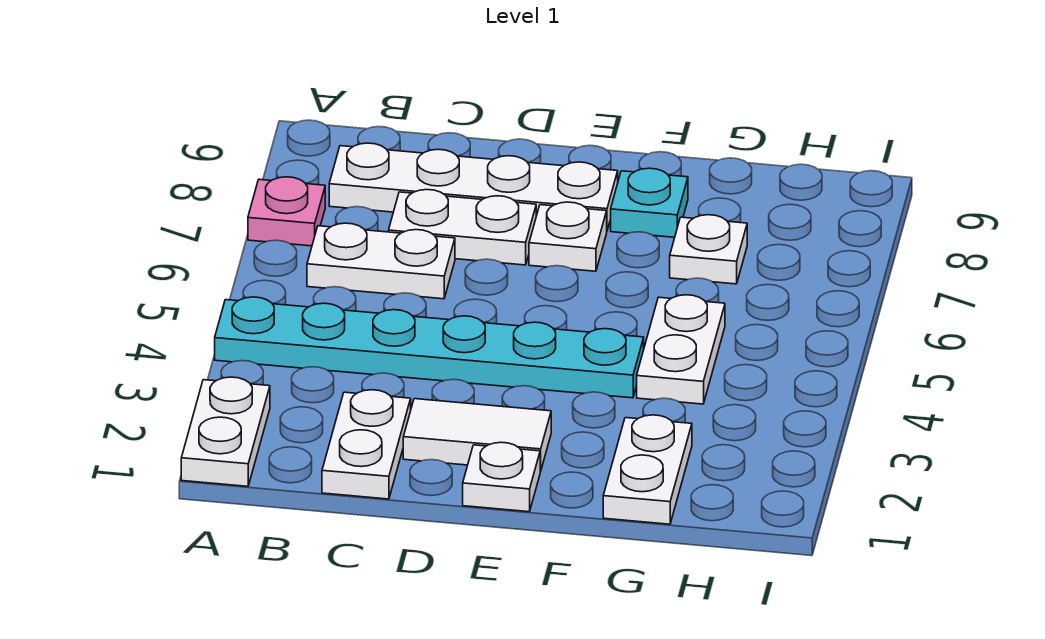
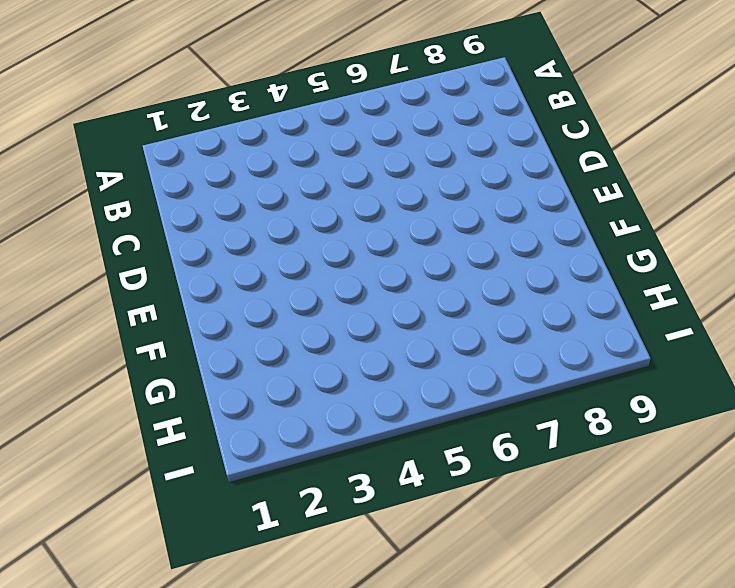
none -> white plate A1:A2 level 1
none -> cyan plate A4:F4 level 1
none -> pink plate A7 level 1

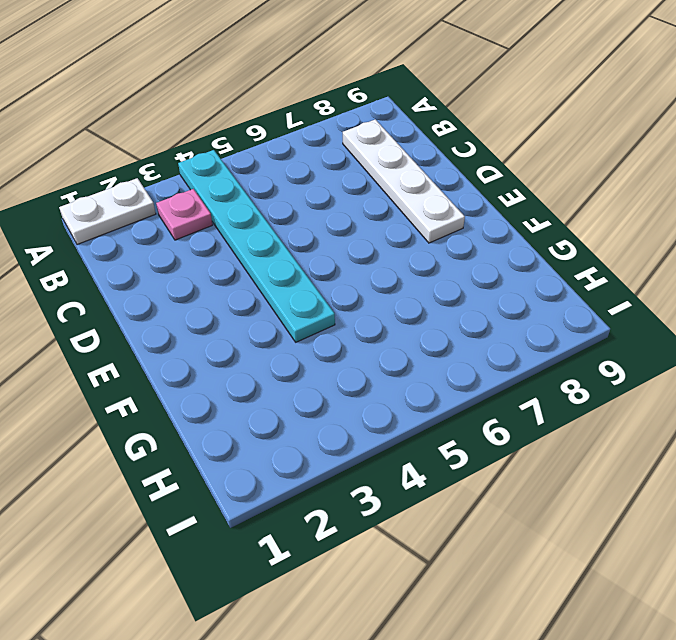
pink plate B3 level 1 -> pink plate A7 level 1
none -> white plate B6:C6 level 1
none -> white plate C1:C2 level 1
none -> white plate C7:D7 level 1

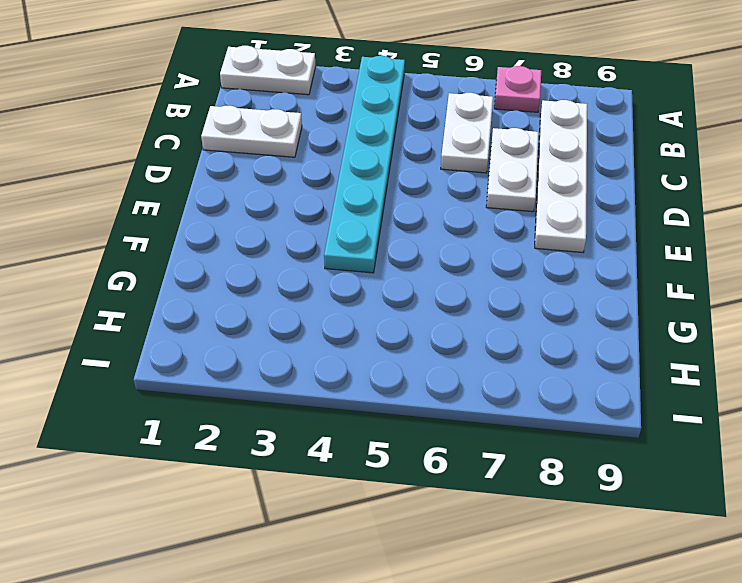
none -> white tile D2:E2 level 1
none -> white plate E1 level 1
none -> white plate E7 level 1

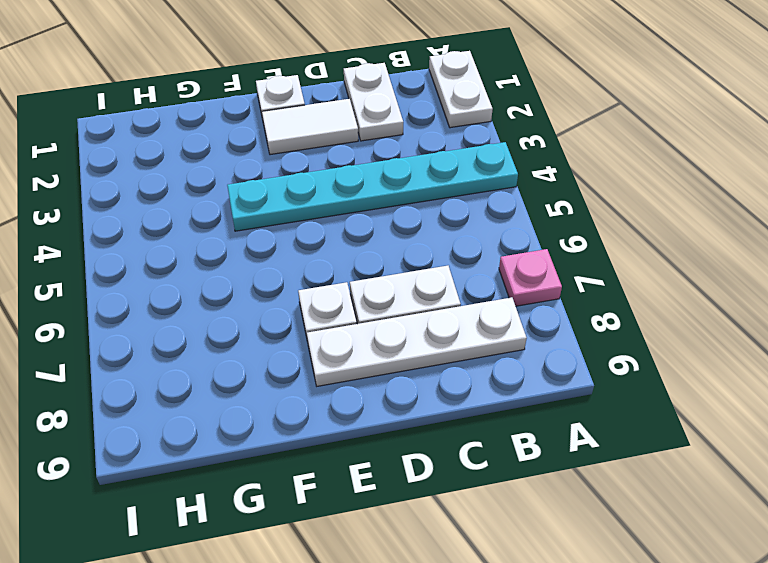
none -> white plate B6:C6 level 1
none -> cyan plate F8 level 1
none -> white plate G1:G2 level 1

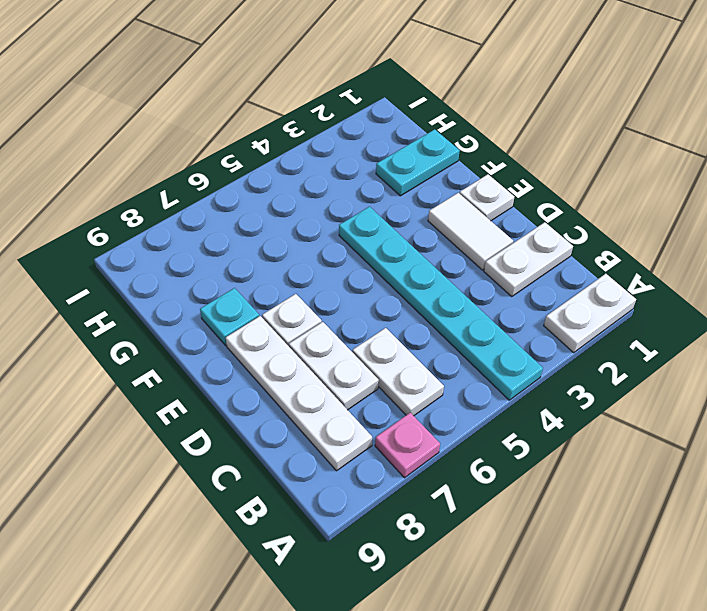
cyan plate G1:G2 level 1 -> white plate G1:G2 level 1
none -> white plate G4:G5 level 1
none -> white plate G7 level 1

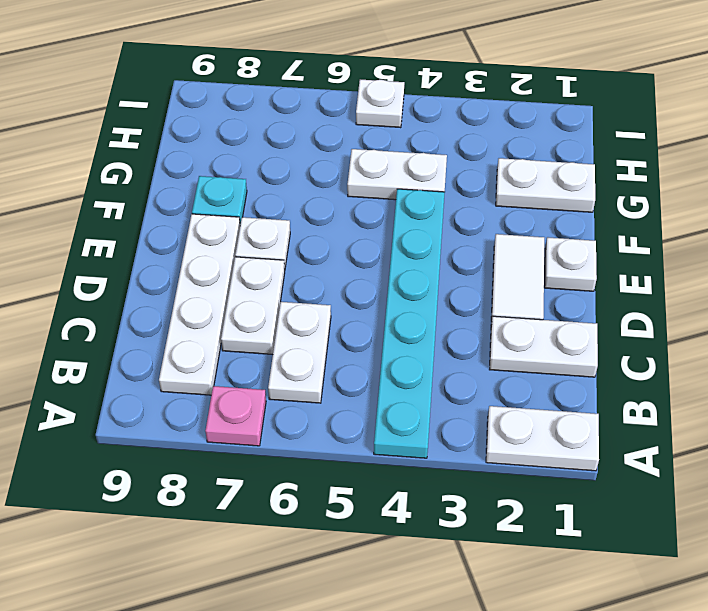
white plate I5 level 1 -> white plate G7 level 1

